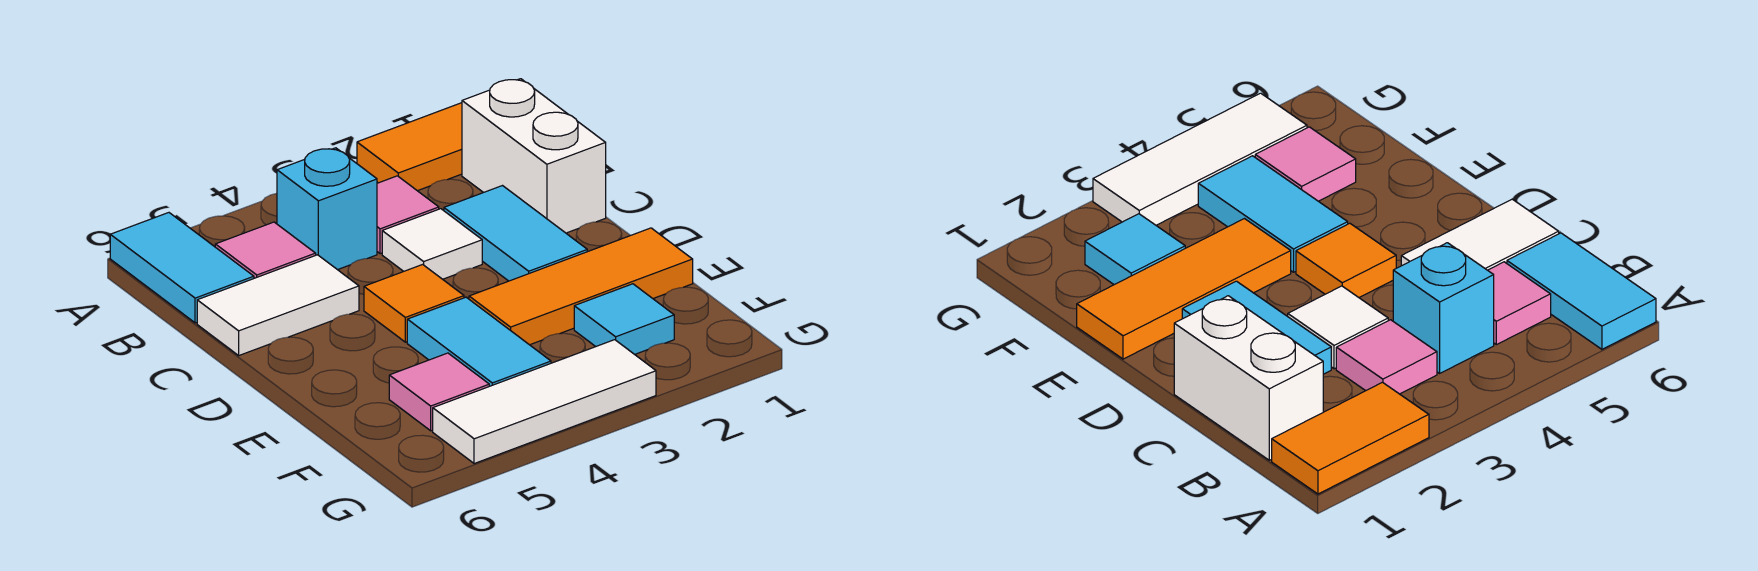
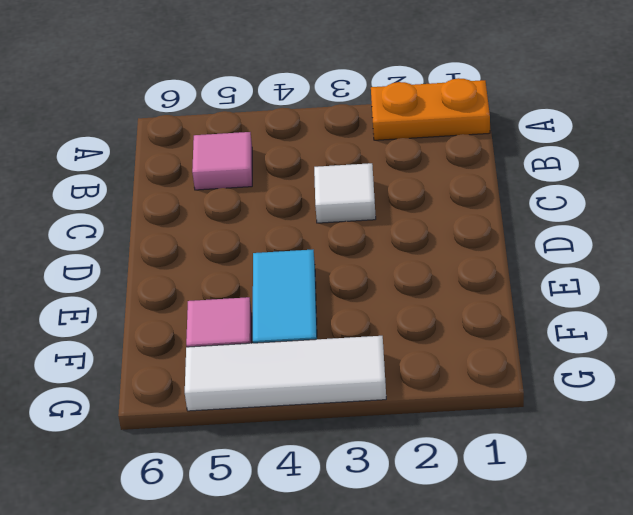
orange plate A1:A2 level 1 -> orange tile A1:A2 level 1
none -> cyan tile A6:B6 level 1
none -> white brick B1:C1 level 1
none -> pink tile B3 level 1

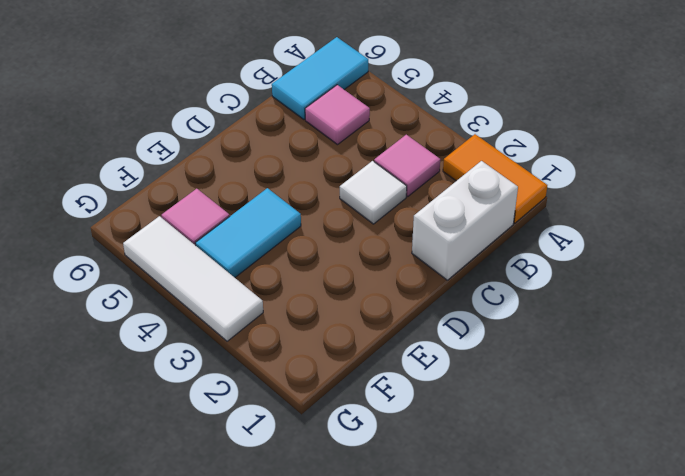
none -> cyan brick B4 level 1
none -> cyan tile C2:D2 level 1
none -> white tile C5:C6 level 1

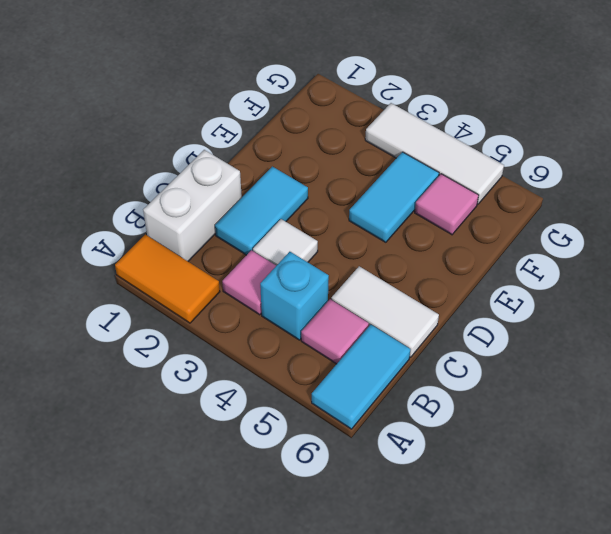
none -> orange tile D4 level 1
none -> orange tile E1:E3 level 1
none -> cyan tile F2 level 1

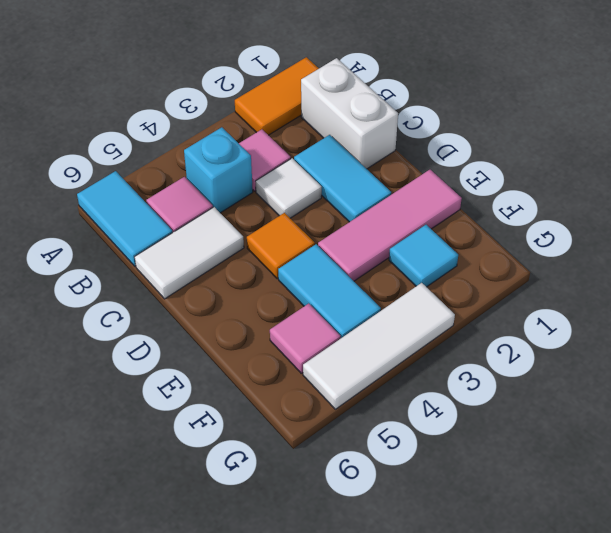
pink tile E1:E3 level 1 -> orange tile E1:E3 level 1

